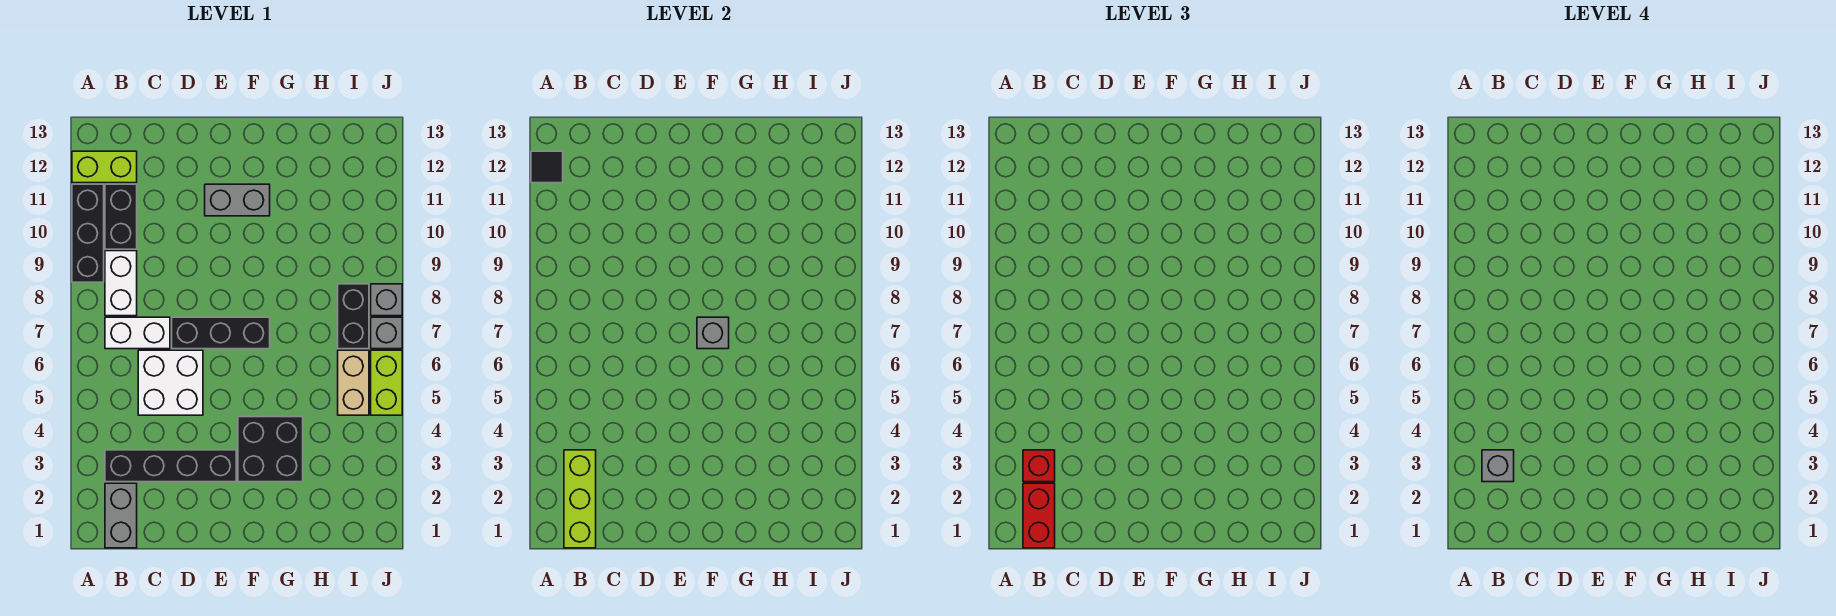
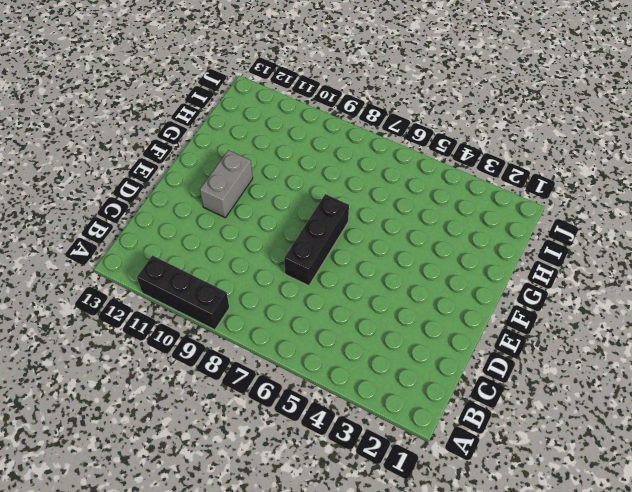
none -> lime brick A12:B12 level 1
none -> grey brick B1:B2 level 1
none -> black brick B3:E3 level 1

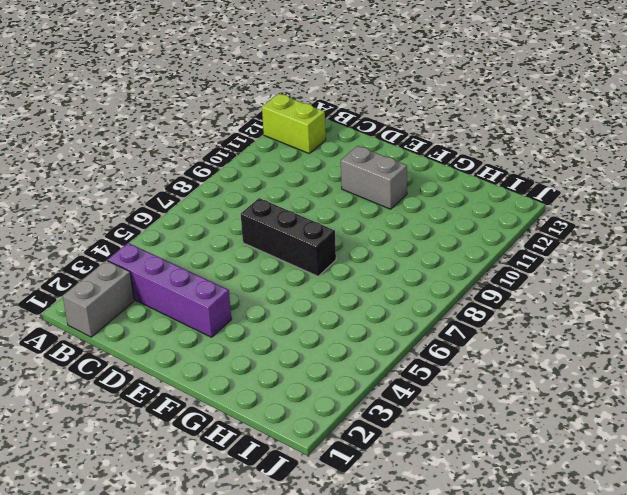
purple brick B3:E3 level 1 -> black brick B3:E3 level 1
none -> black brick A9:A11 level 1
none -> white brick B7:C7 level 1
none -> white brick B8:B9 level 1

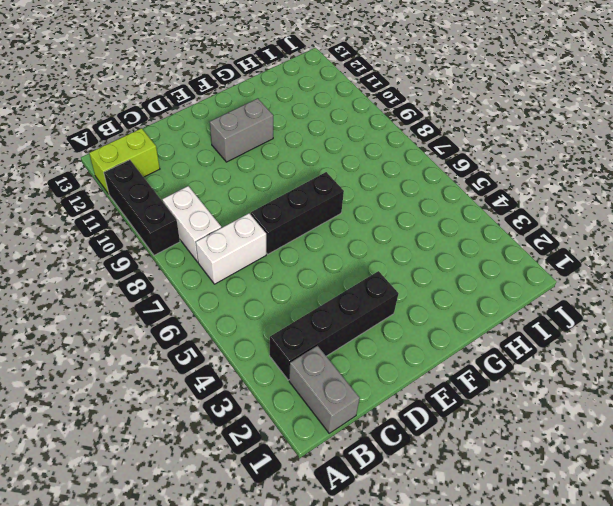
none -> black brick B10:B11 level 1
none -> white brick C5:D6 level 1
none -> black brick F3:G4 level 1

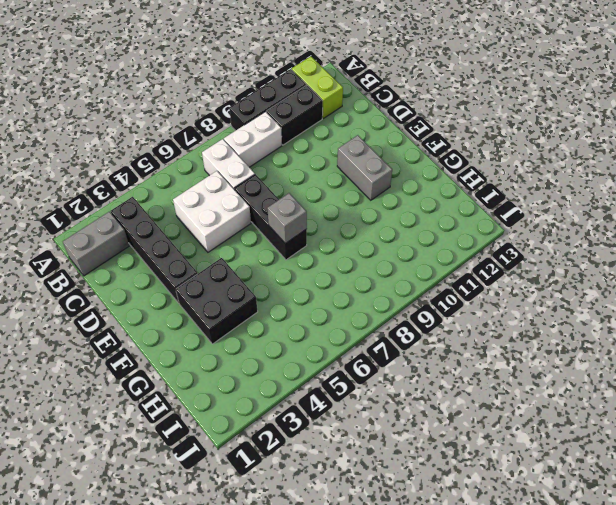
none -> tan brick I5:I6 level 1
none -> black brick I7:I8 level 1
none -> lime brick J5:J6 level 1

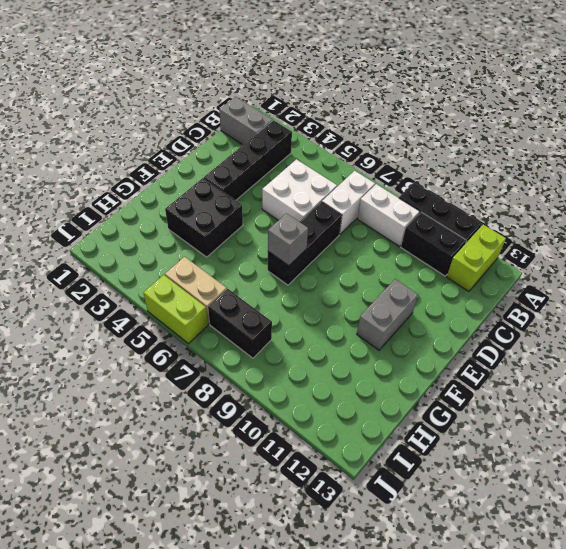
none -> grey brick J7 level 1
none -> grey brick J8 level 1
none -> black tile A12 level 2

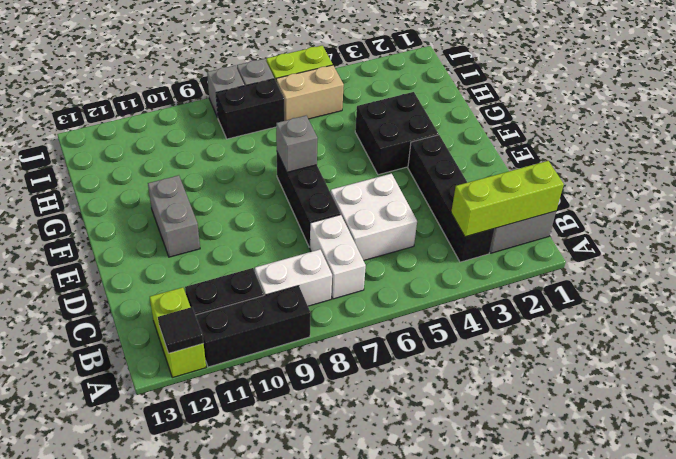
none -> red brick B1:B2 level 3
none -> red brick B3 level 3
none -> grey brick B3 level 4

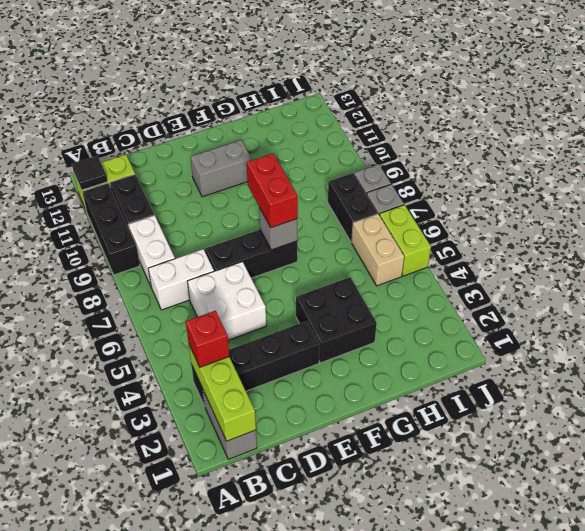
red brick F7:F8 level 3 -> red brick B1:B2 level 3
none -> grey brick B3 level 4

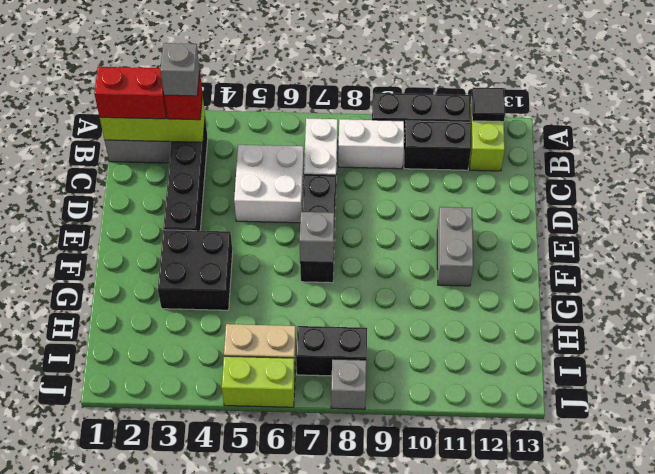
none -> grey brick J7 level 1

